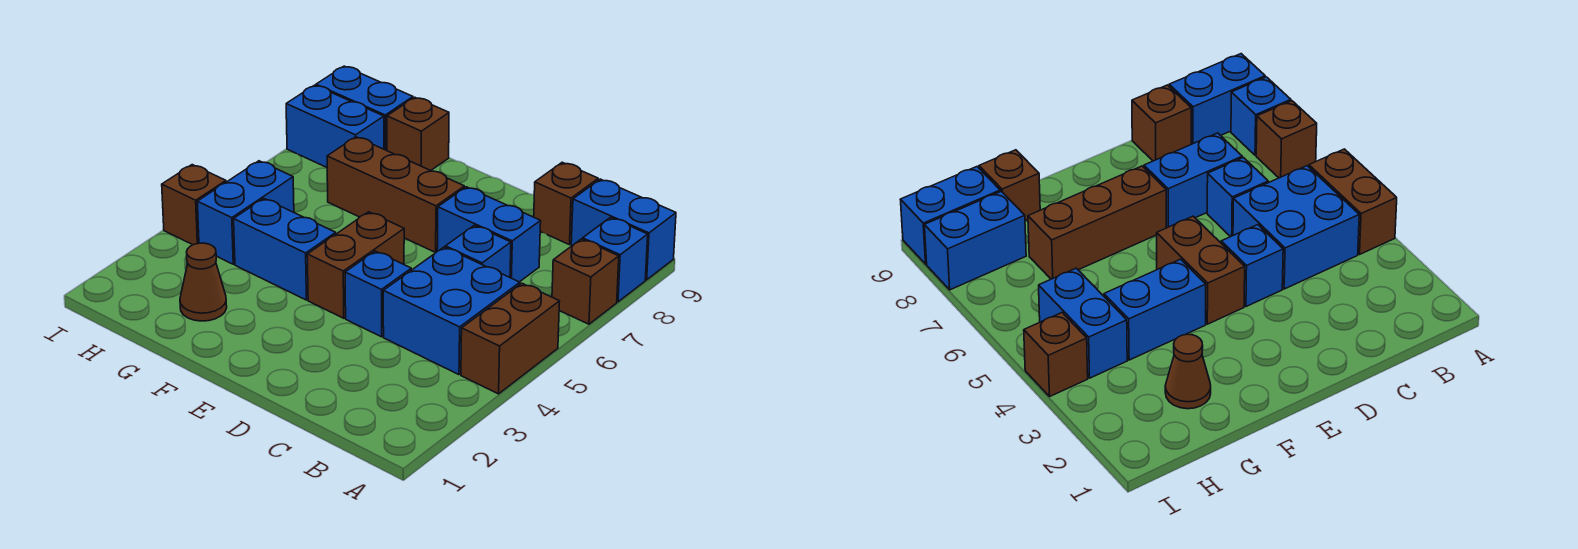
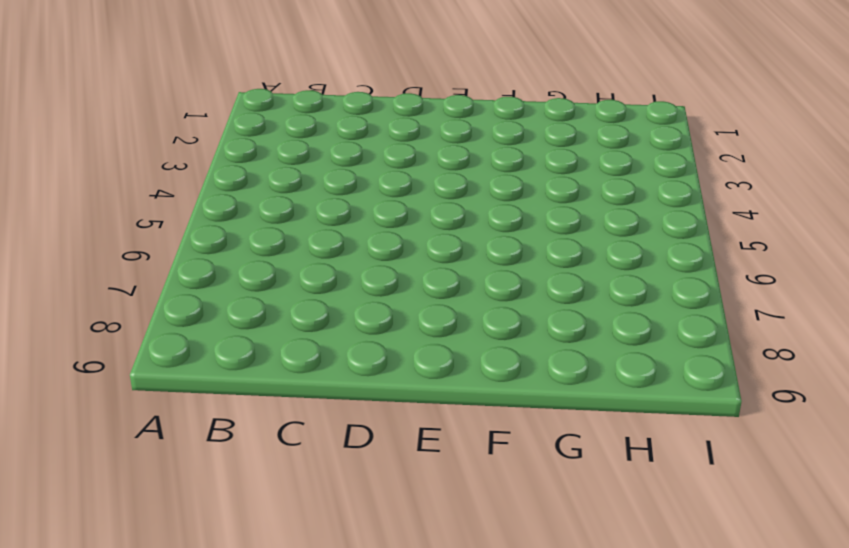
none -> brown brick A4:A5 level 1
none -> brown brick A7 level 1
none -> blue brick A8 level 1

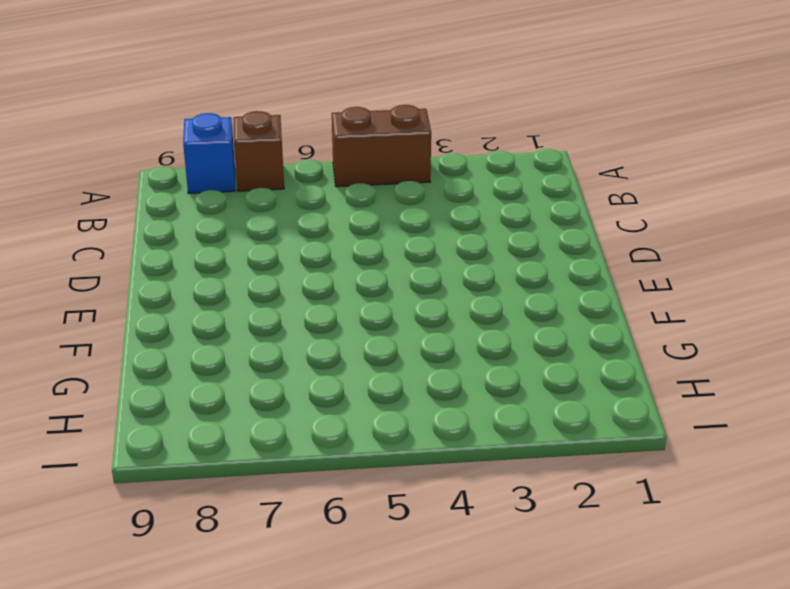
none -> blue brick A9:B9 level 1
none -> blue brick B4:C5 level 1
none -> blue brick C6 level 1

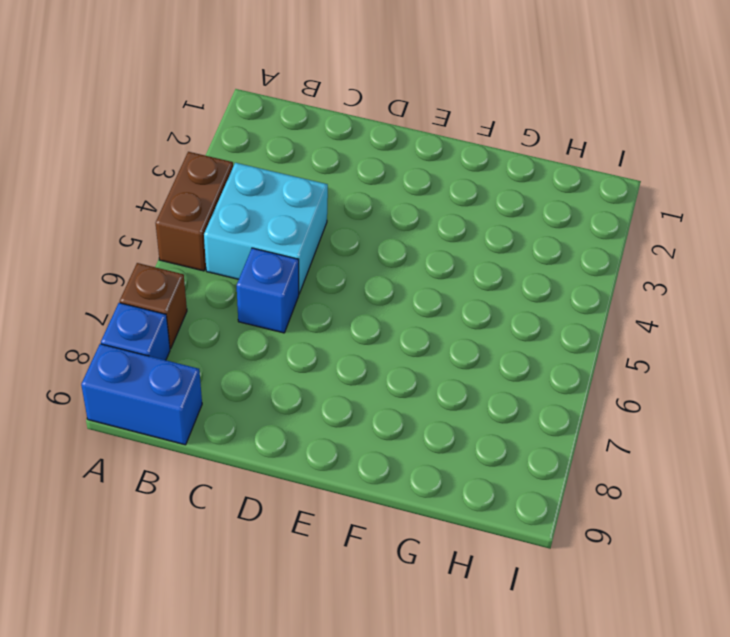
cyan brick B4:C5 level 1 -> blue brick B4:C5 level 1
none -> blue brick C7:D7 level 1
none -> brown brick C9 level 1
none -> blue brick D4 level 1

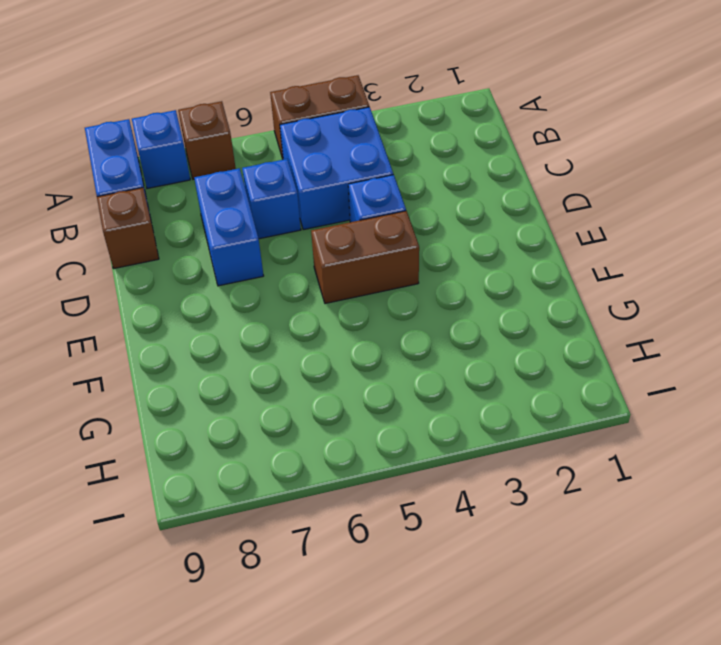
none -> brown brick E7:G7 level 1
none -> blue brick F4:G4 level 1
none -> brown cone G2 level 1

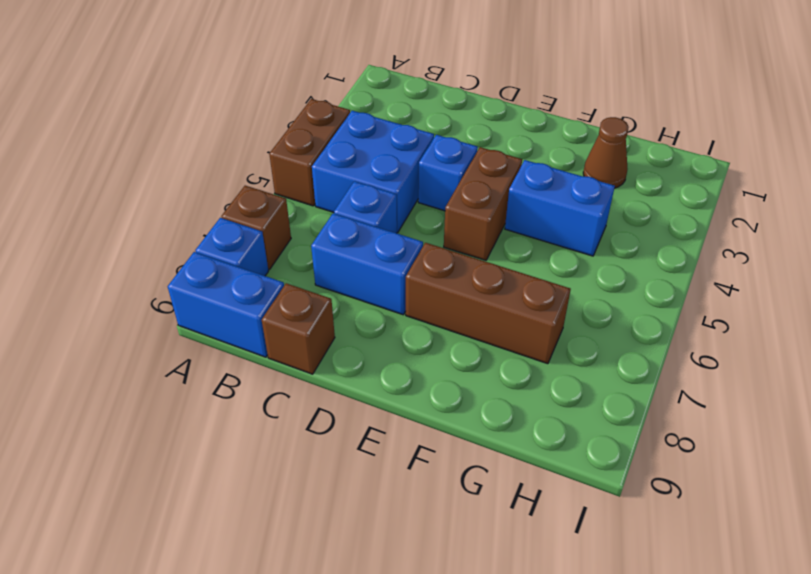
none -> brown brick G9 level 1
none -> blue brick H4:H5 level 1
none -> blue brick H8:I8 level 1

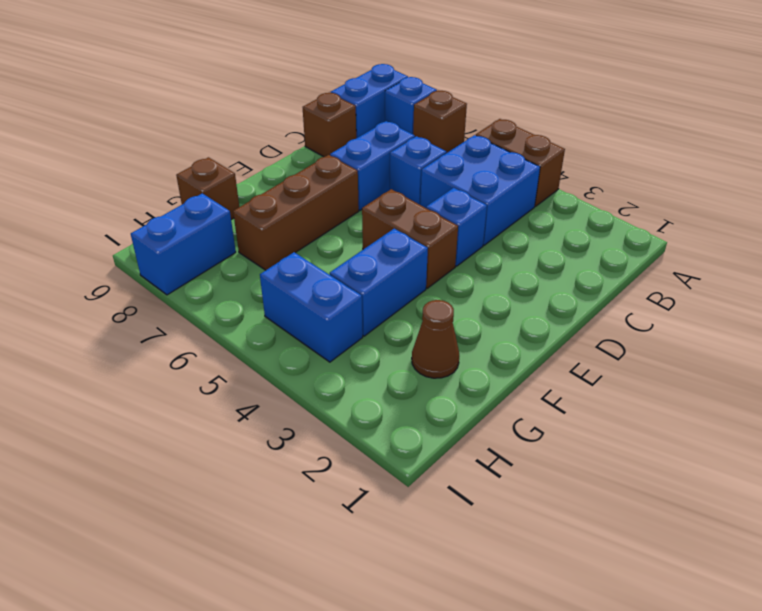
none -> blue brick H9:I9 level 1
none -> brown brick I4 level 1

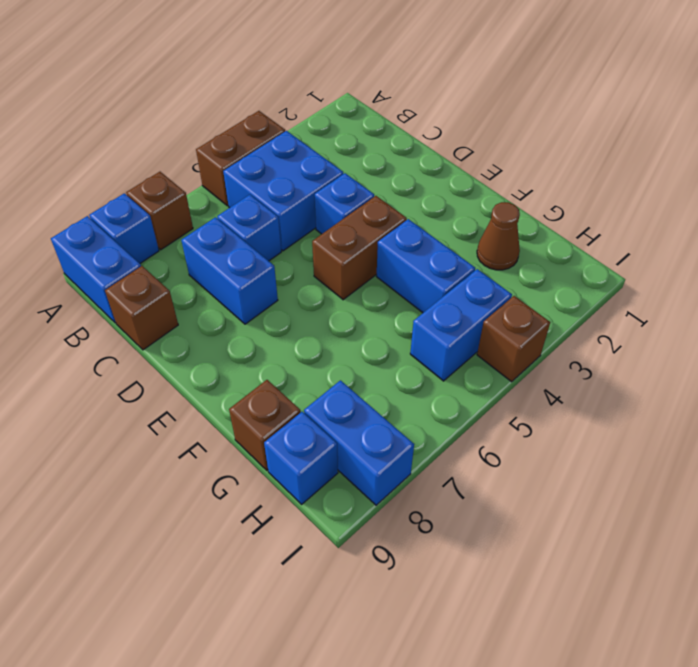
blue brick H9 level 1 -> blue brick H9:I9 level 1
none -> brown brick E7:G7 level 1

